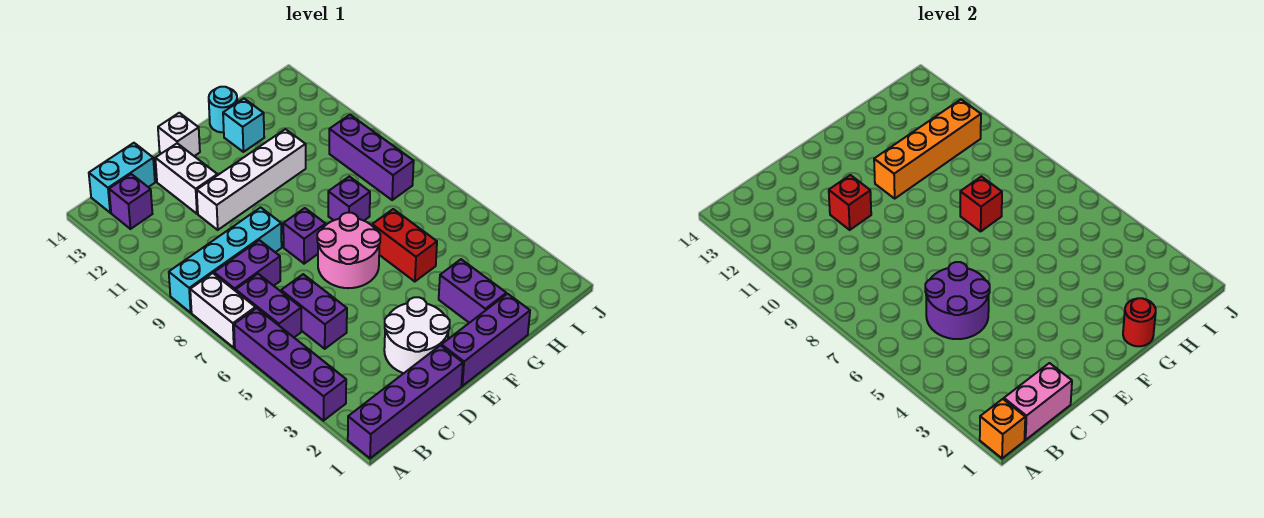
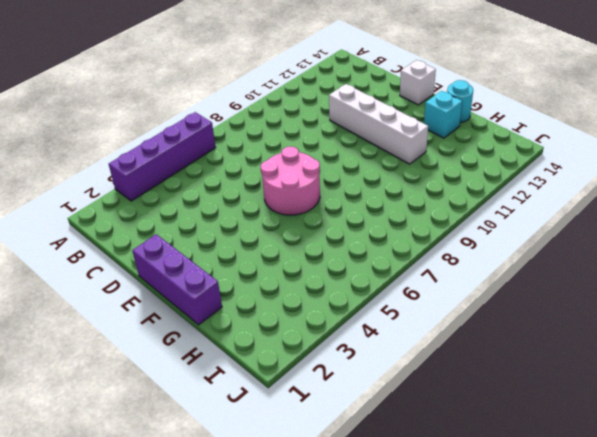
none -> purple brick A1:D1 level 1
none -> white brick A7:A8 level 1
none -> cyan brick A9:D9 level 1

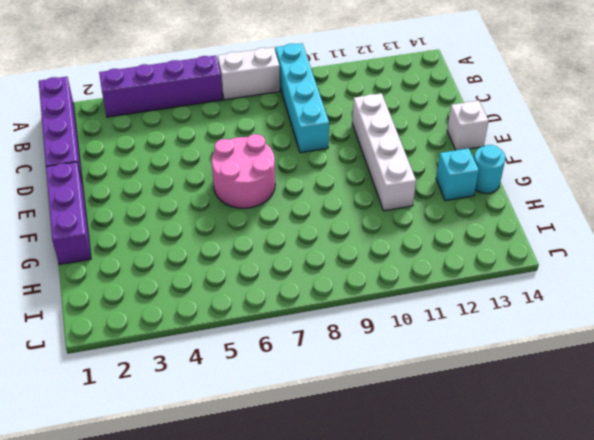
none -> purple brick B6:B7 level 1
none -> purple brick B8:C8 level 1
none -> purple brick B13 level 1

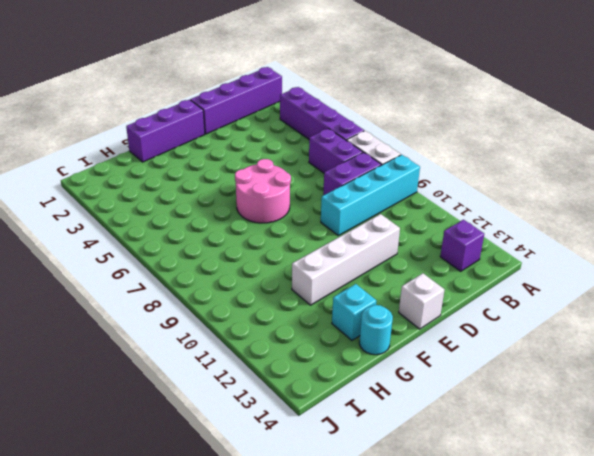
none -> cyan brick B14:C14 level 1
none -> purple brick C5:C6 level 1
none -> white round brick D2:E3 level 1

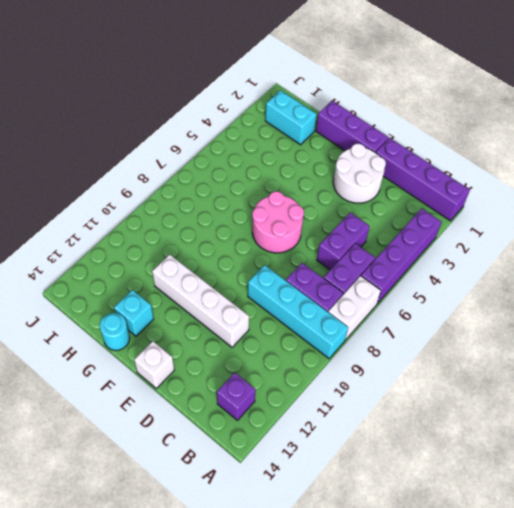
cyan brick H2:I2 level 1 -> cyan brick B14:C14 level 1
none -> white brick D12:D13 level 1
none -> purple brick E8 level 1
none -> purple brick G2:G3 level 1

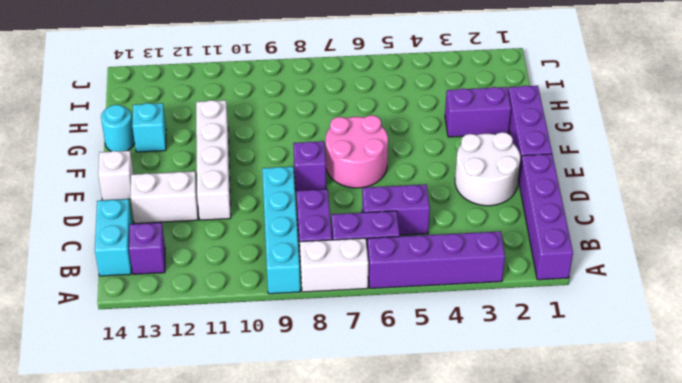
none -> red brick G5:G6 level 1
none -> purple brick G8 level 1
none -> purple brick I8:I10 level 1

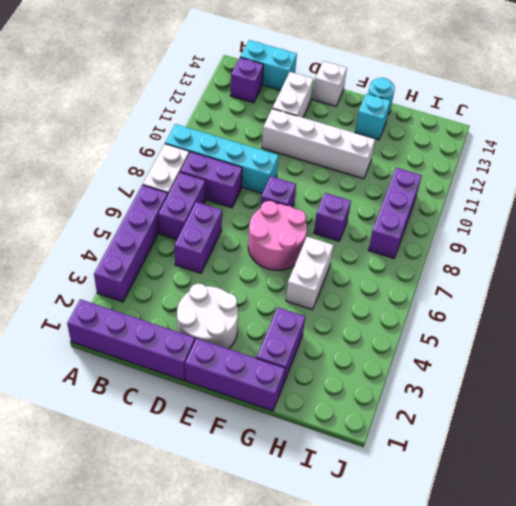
white brick G5:G6 level 1 -> red brick G5:G6 level 1
none -> orange brick A1 level 2
none -> pink brick B1:C1 level 2
none -> purple round brick C5:D6 level 2

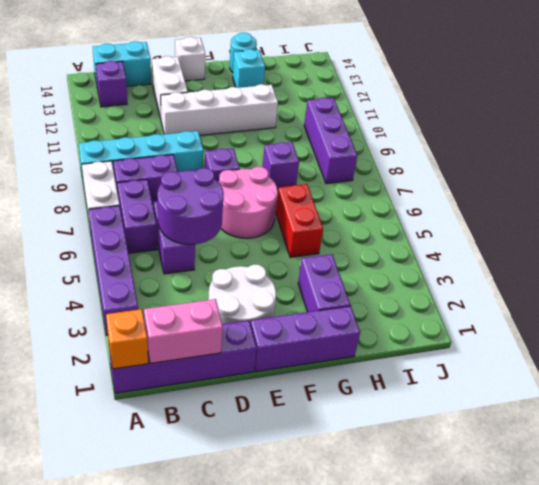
none -> red brick D11 level 2
none -> orange brick F11:I11 level 2
none -> red round brick G1 level 2

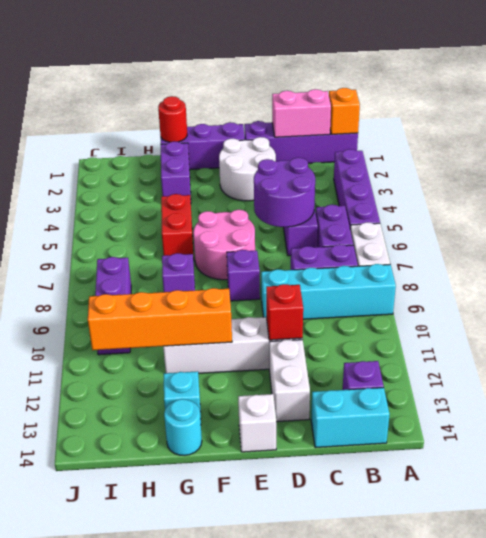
none -> red brick G8 level 2

